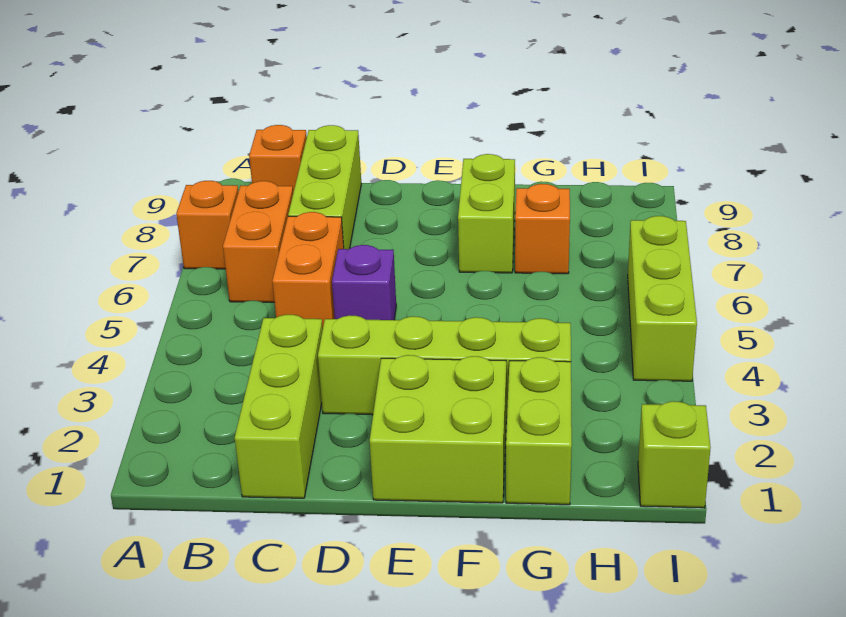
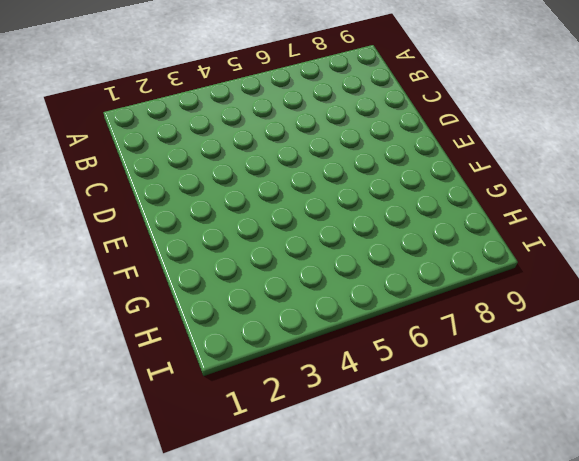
none -> orange brick A7 level 1
none -> orange brick B6:B7 level 1
none -> orange brick B9 level 1

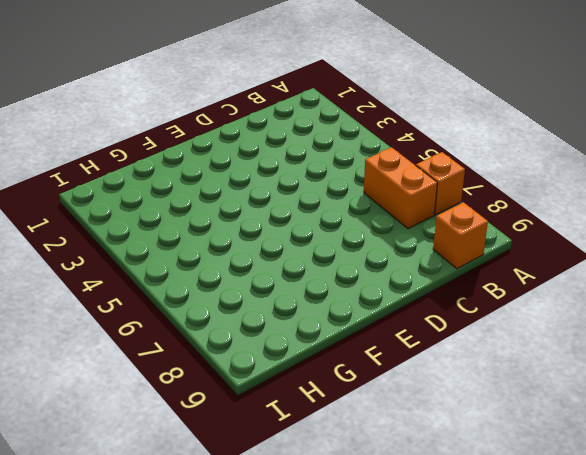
none -> lime brick C1:C3 level 1
none -> orange brick C5:C6 level 1
none -> lime brick C7:C9 level 1

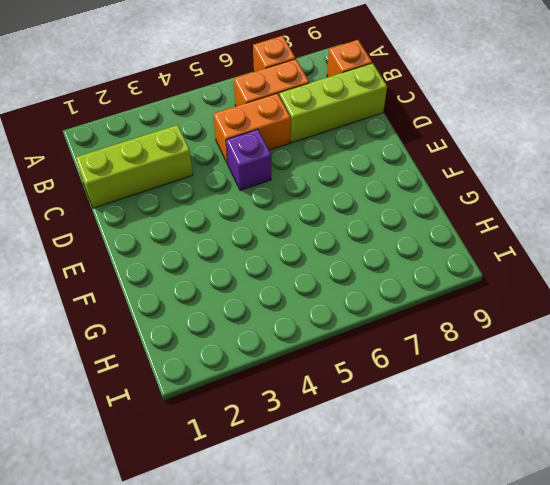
none -> lime brick D3:G3 level 1
none -> lime brick E1:F2 level 1
none -> lime brick F7:F8 level 1

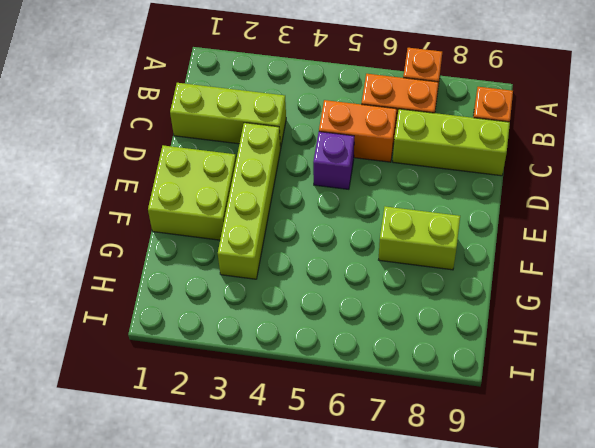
none -> lime brick G1:G2 level 1
none -> orange brick G7 level 1
none -> lime brick I1 level 1

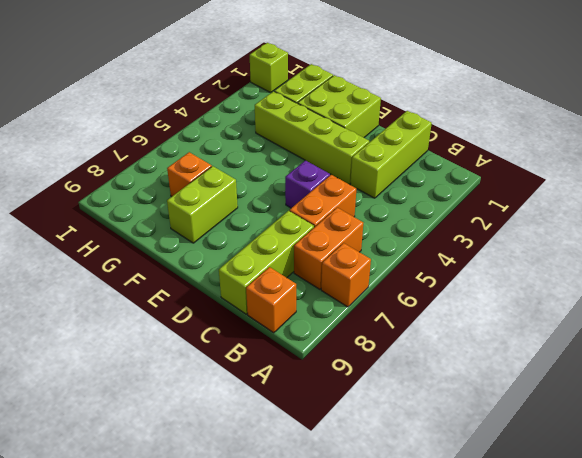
none -> lime brick I4:I6 level 1

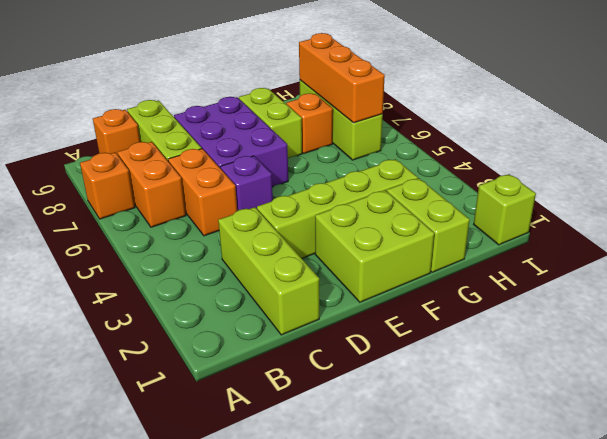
purple brick D6:E8 level 1 -> none
lime brick H6:H8 level 1 -> lime brick I4:I6 level 1
orange brick H6:H8 level 2 -> none

